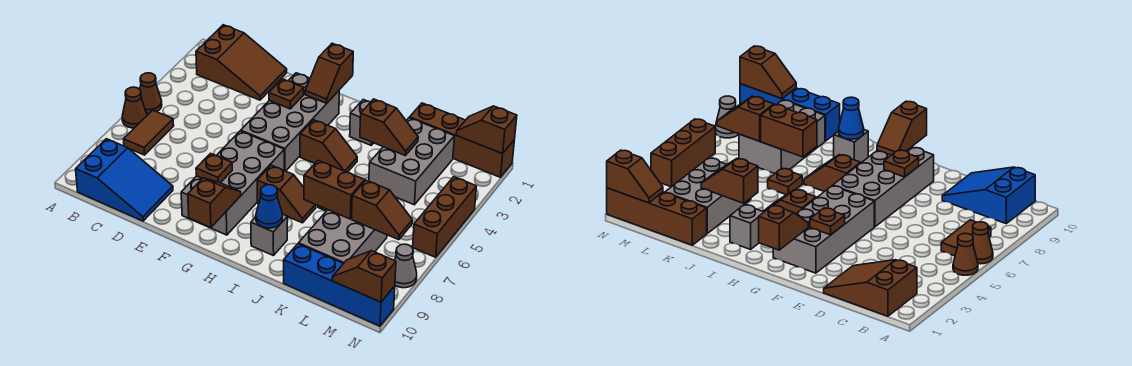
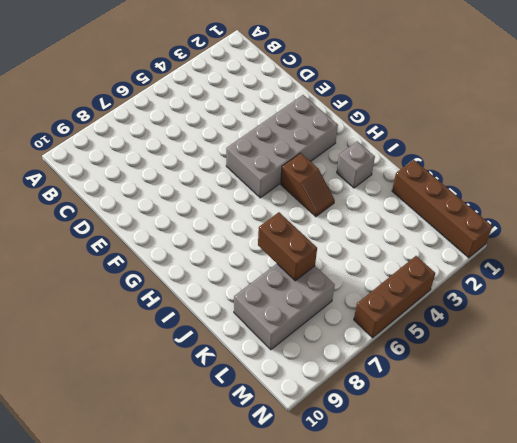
none -> brown cone A5 level 1
none -> brown cone A6 level 1
none -> brown slope B1:D2 level 1 top B

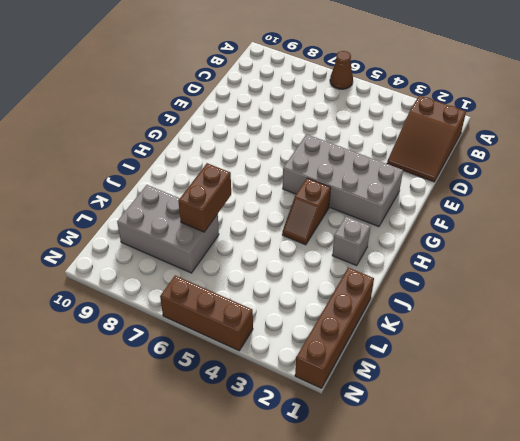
none -> brown cone A5 level 1
none -> brown tile B6:B7 level 1
none -> blue slope B9:D10 level 1 top B

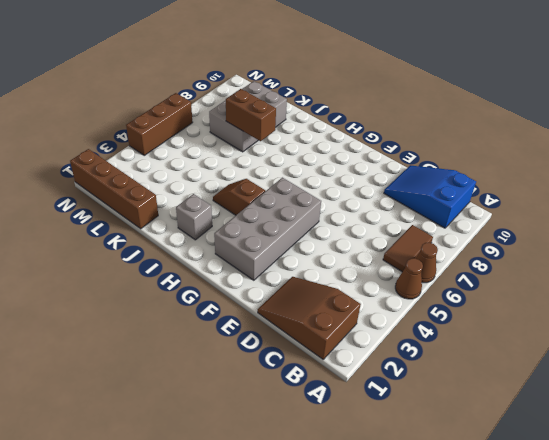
none -> grey brick F6:G9 level 1
none -> brown slope H7:I7 level 1 top H
none -> grey brick I9 level 1

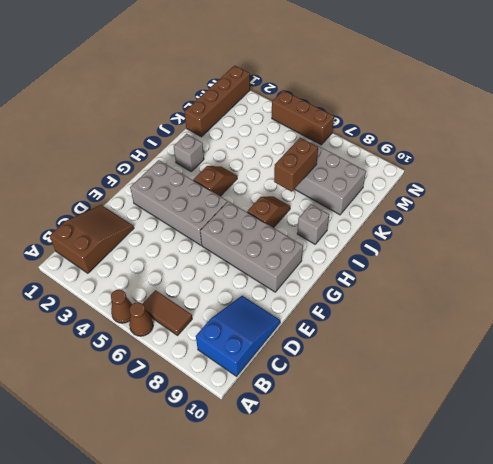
none -> brown plate J6 level 1
none -> grey brick K2:L4 level 1
none -> blue brick K10:N10 level 1

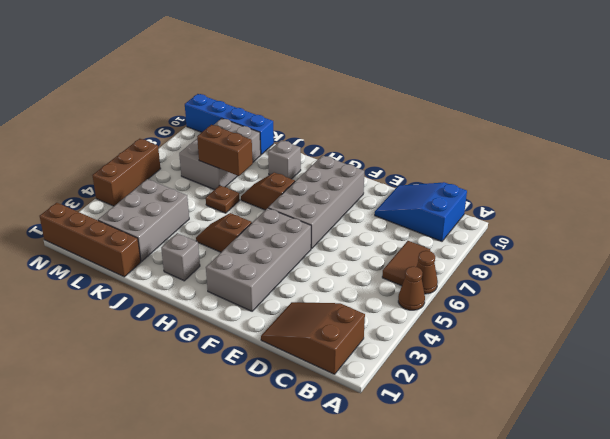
none -> grey cone N8 level 1
none -> brown plate F3 level 2
none -> brown plate F8 level 2

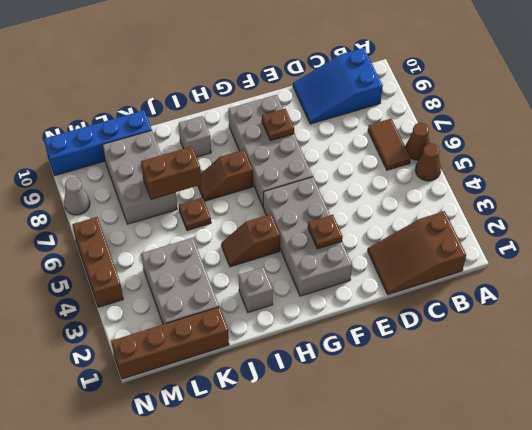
none -> brown slope G1:G2 level 2 top 1
none -> brown slope G9:G10 level 2 top 10
none -> blue cone I9 level 2

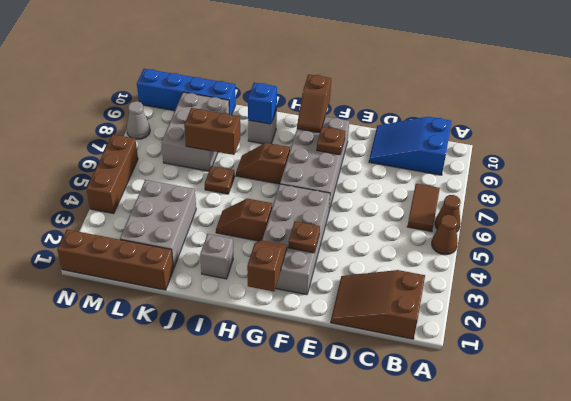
blue brick I9 level 2 -> blue cone I9 level 2
none -> brown slope J3:K3 level 2 top J
none -> brown slope L7:M7 level 2 top L
none -> brown slope M1:N1 level 2 top N

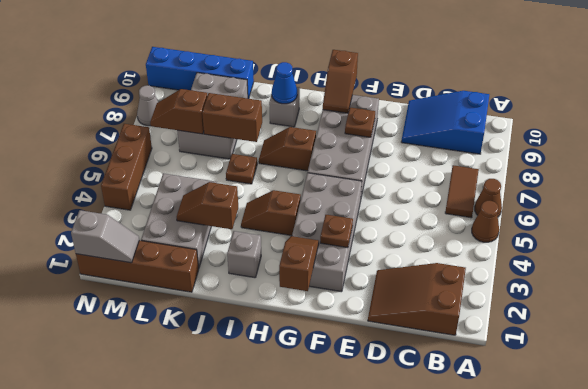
grey slope M1:N1 level 2 top N -> brown slope M1:N1 level 2 top N
none -> brown slope M10:N10 level 2 top N

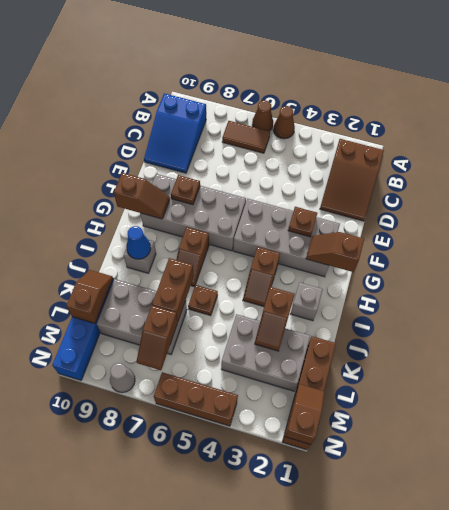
brown slope K10:L10 level 2 top L -> brown slope M10:N10 level 2 top N

